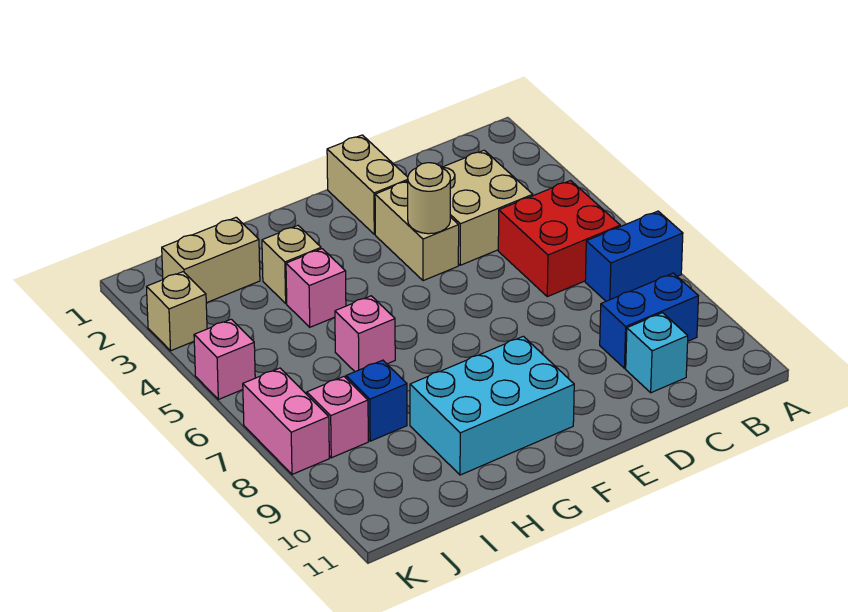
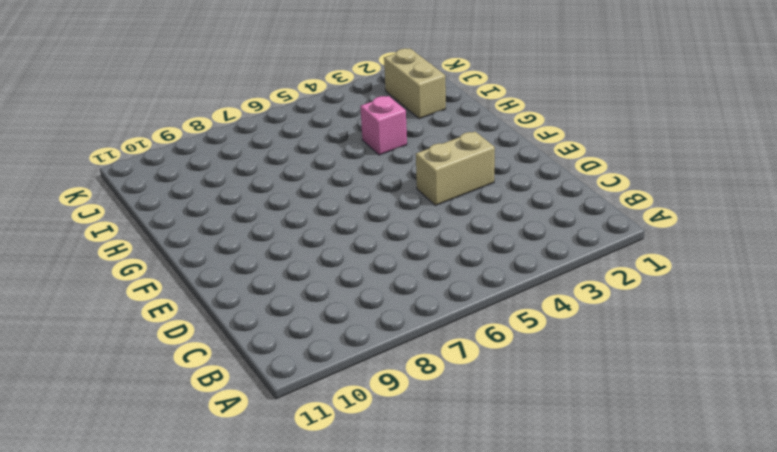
none -> blue brick A7:B7 level 1
none -> red brick B5:C6 level 1
none -> blue brick B9:C9 level 1

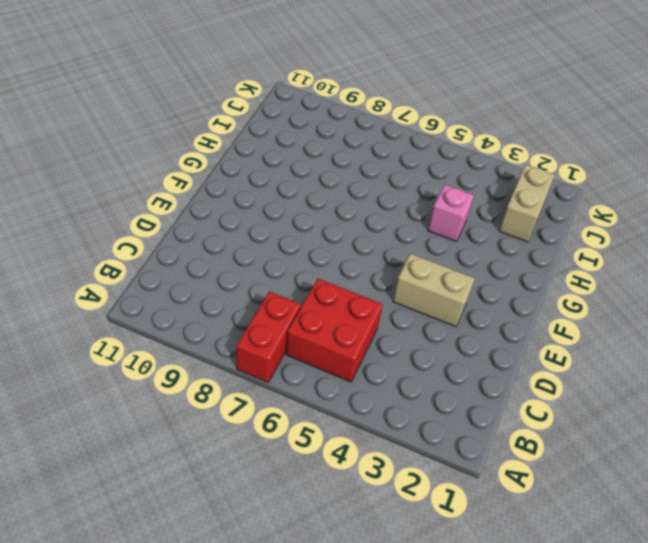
red brick A7:B7 level 1 -> blue brick A7:B7 level 1
none -> blue brick B9:C9 level 1
none -> tan brick C3:D4 level 1
none -> cyan brick C10 level 1

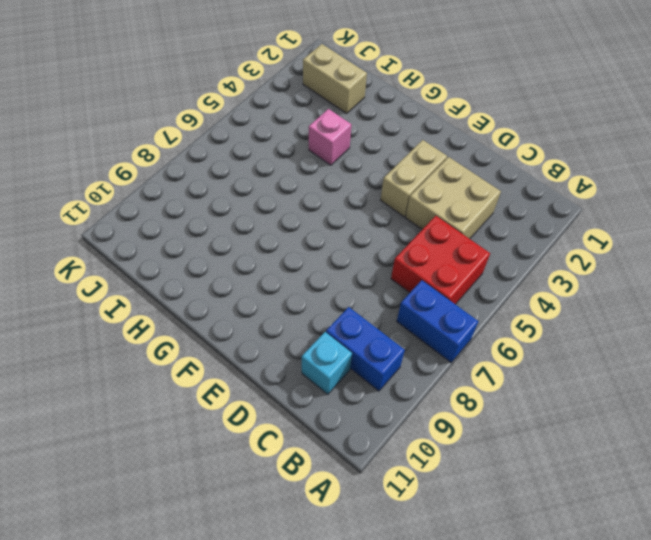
none -> tan brick E1:E2 level 1
none -> cyan brick F9:H10 level 1
none -> tan brick H3 level 1

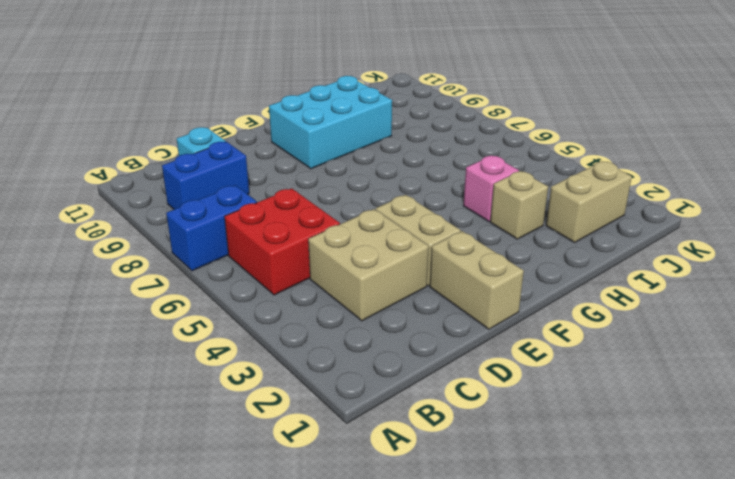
none -> pink brick H6 level 1
none -> blue brick I8 level 1
none -> pink brick J8 level 1

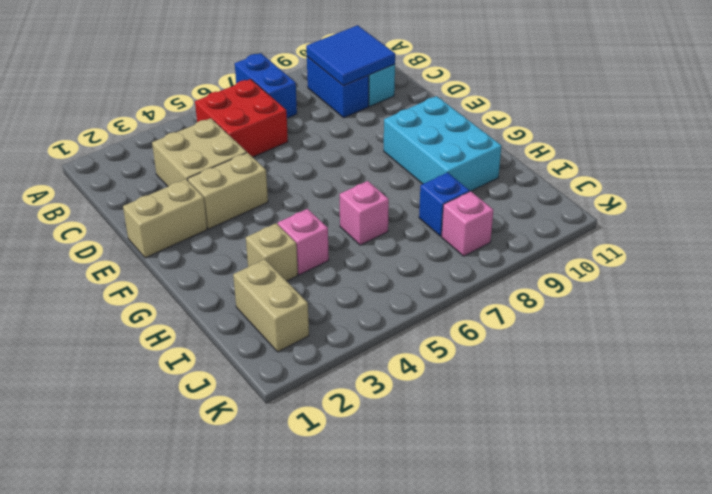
blue tile B9:C10 level 2 -> none
none -> tan brick K3 level 1
none -> pink brick K5 level 1
none -> pink brick K7:K8 level 1

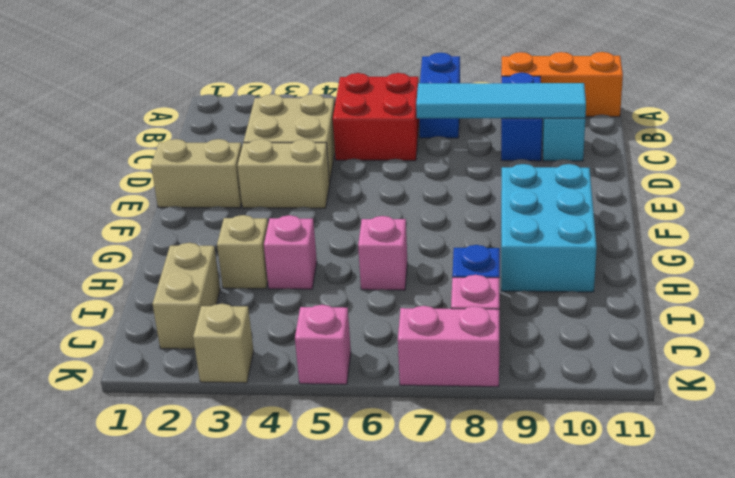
orange brick A9:A11 level 1 -> none
cyan tile C7:C10 level 2 -> none
none -> tan round brick E4 level 2

